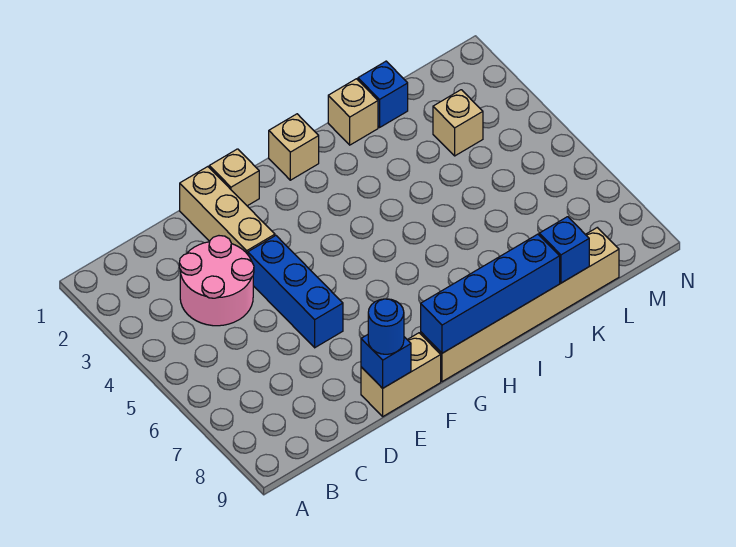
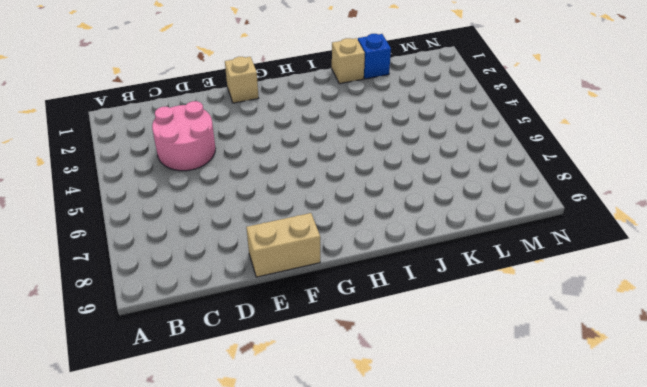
none -> tan brick E1:E3 level 1
none -> blue brick E4:E6 level 1
none -> tan brick G9:L9 level 1

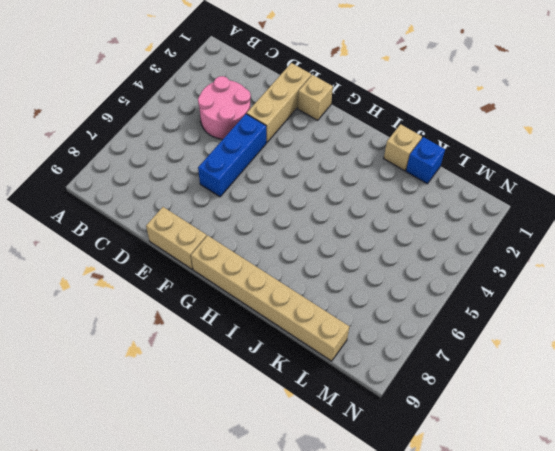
none -> tan brick H1 level 1
none -> tan brick L3 level 1
none -> blue brick E9 level 2

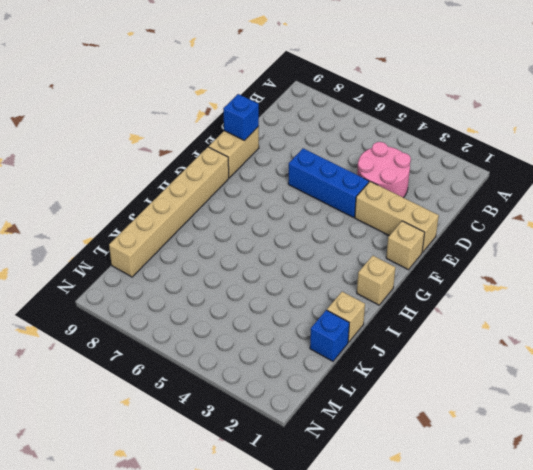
none -> tan brick L3 level 1
none -> blue brick G9:J9 level 2
none -> blue brick K9 level 2

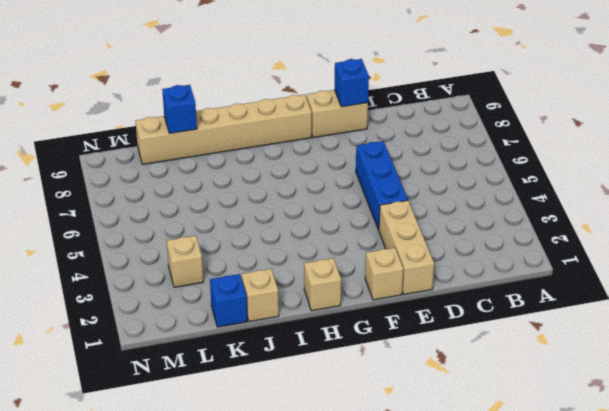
none -> pink round brick C3:D4 level 1
none -> blue brick G9:J9 level 2
none -> blue round brick E9 level 3

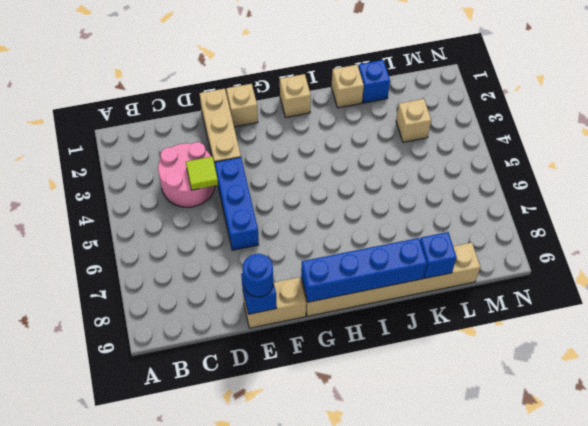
lime tile D4 level 2 -> none

